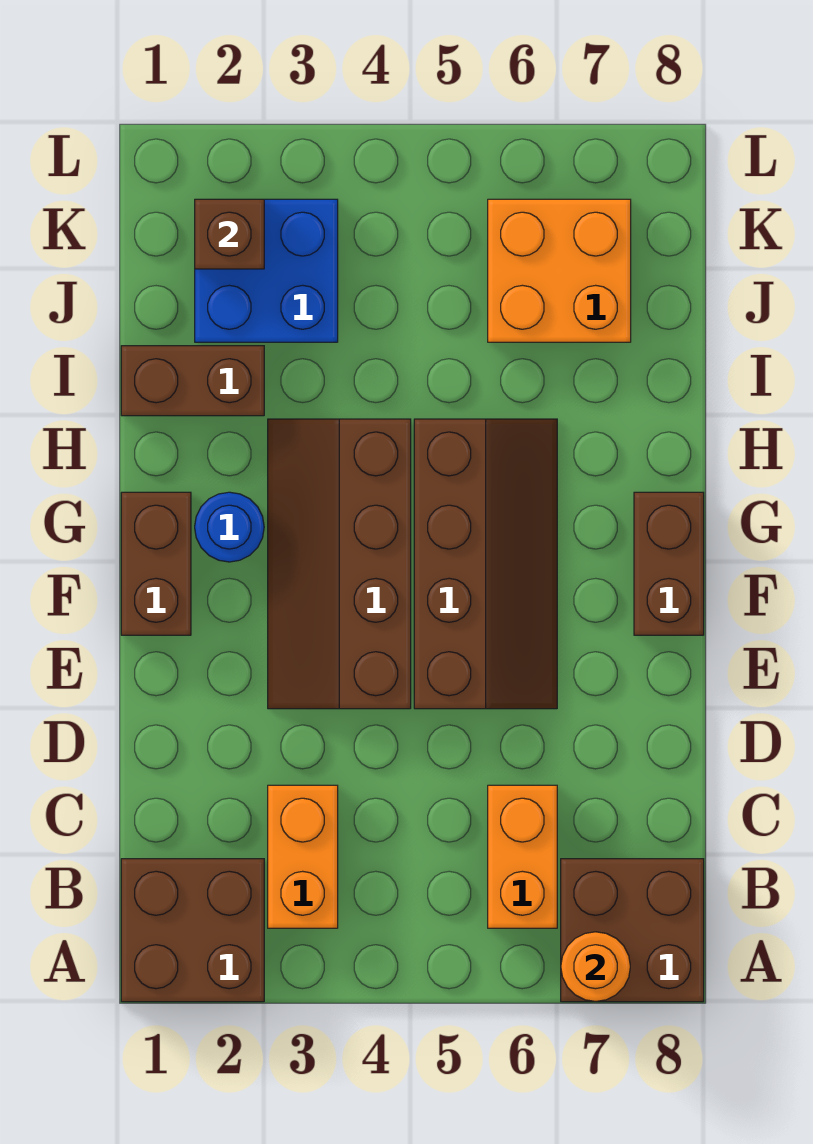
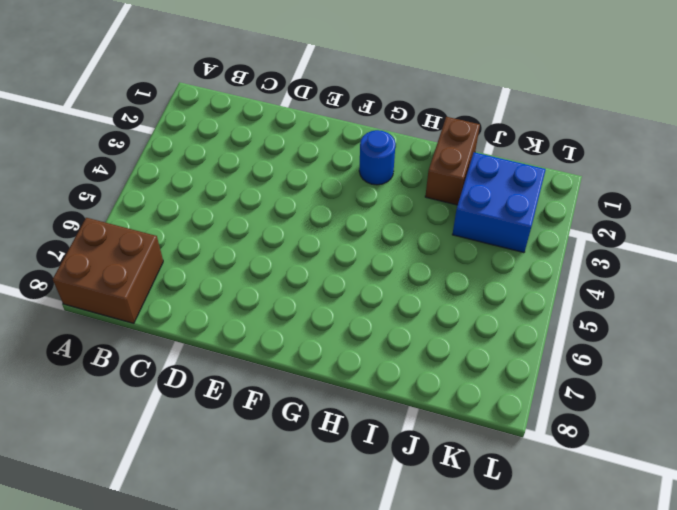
none -> brown brick A1:B2 level 1
none -> orange brick B3:C3 level 1
none -> orange brick B6:C6 level 1

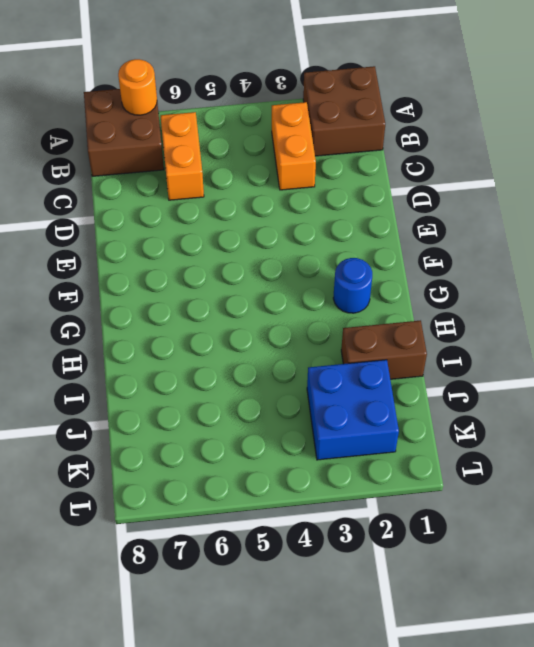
none -> brown slope E3:H4 level 1 top 4
none -> brown slope E5:H6 level 1 top 5
none -> brown brick F1:G1 level 1

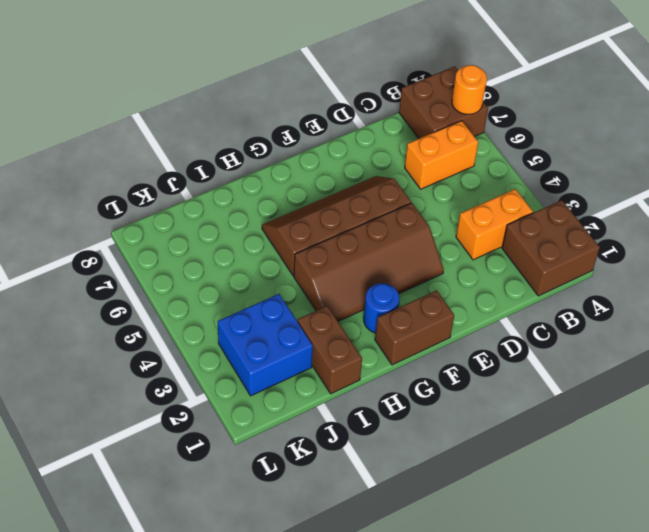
none -> brown brick F8:G8 level 1
none -> orange brick J6:K7 level 1
none -> brown brick K2 level 2

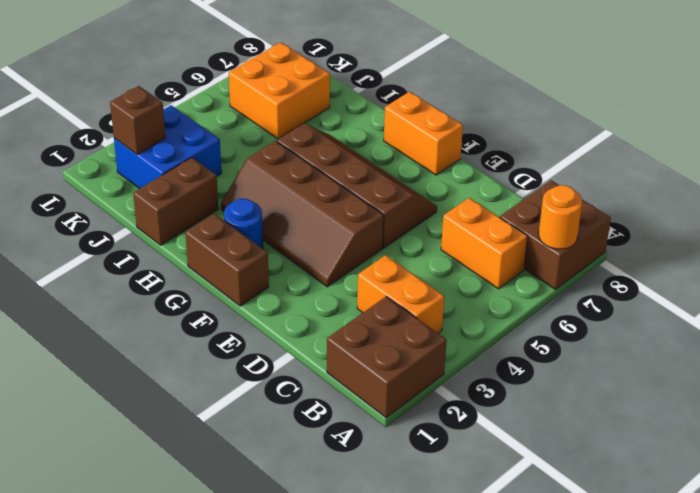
orange brick F8:G8 level 1 -> brown brick F8:G8 level 1

